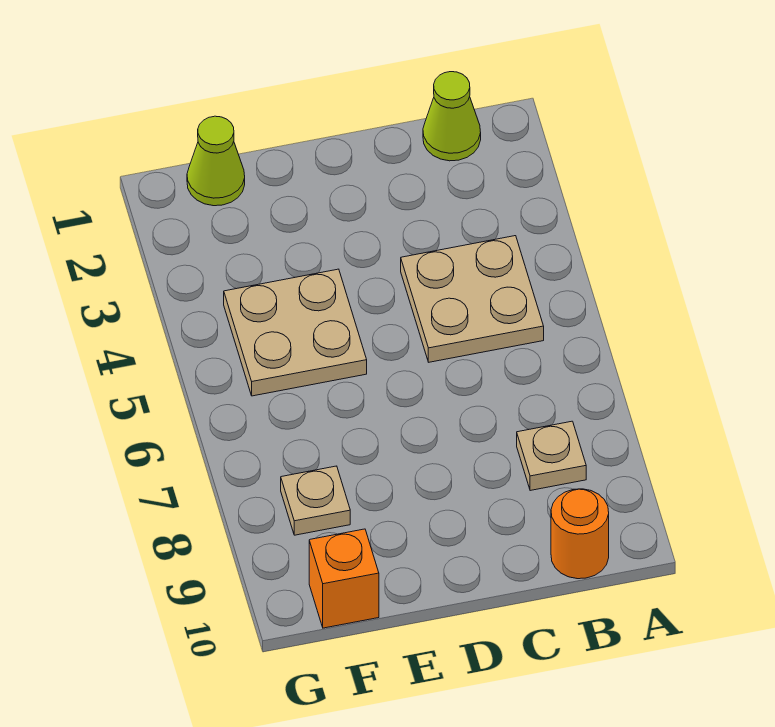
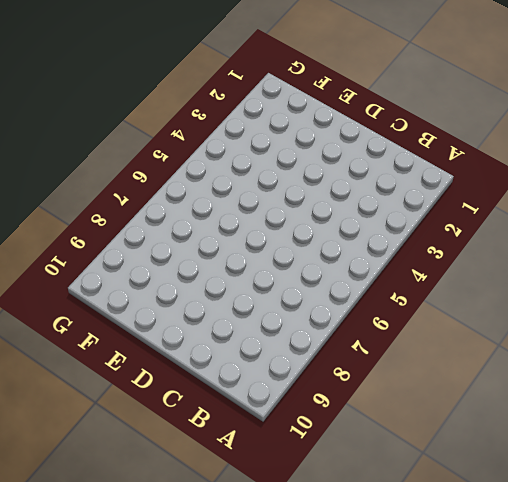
none -> lime cone B1 level 1
none -> tan plate B4:C5 level 1

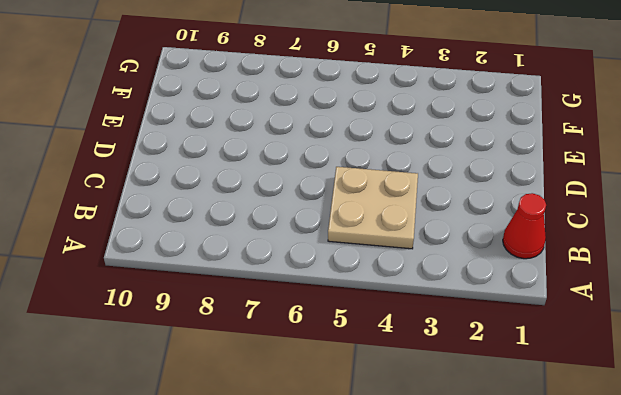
red cone B1 level 1 -> lime cone B1 level 1
none -> tan plate B8 level 1
none -> orange round brick B10 level 1

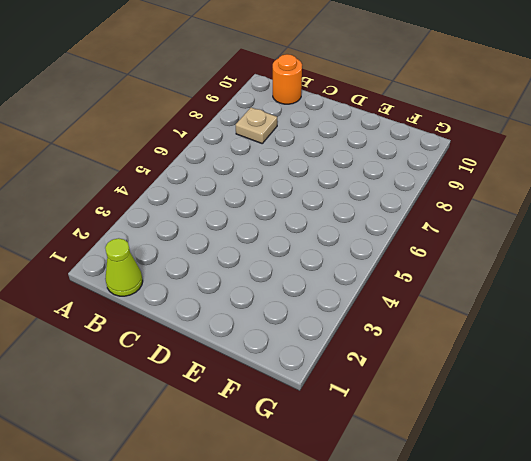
none -> tan plate B4:C5 level 1
none -> tan plate E4:F5 level 1

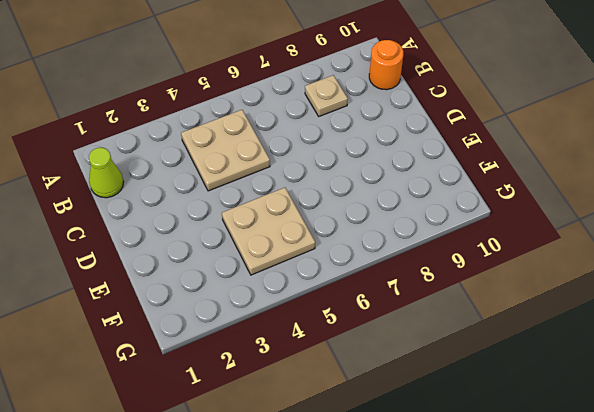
none -> lime cone F1 level 1
none -> tan plate F8 level 1

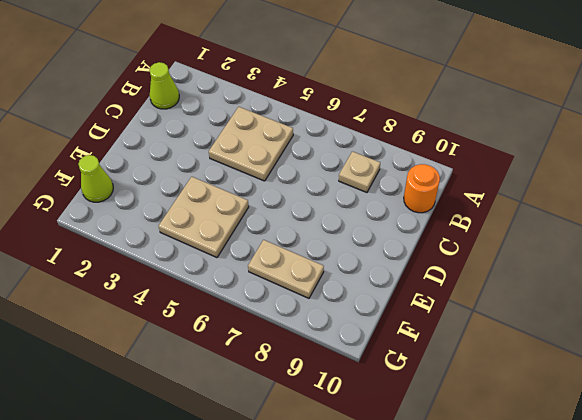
tan plate F7:F8 level 1 -> tan plate F8 level 1
none -> orange brick F10 level 1

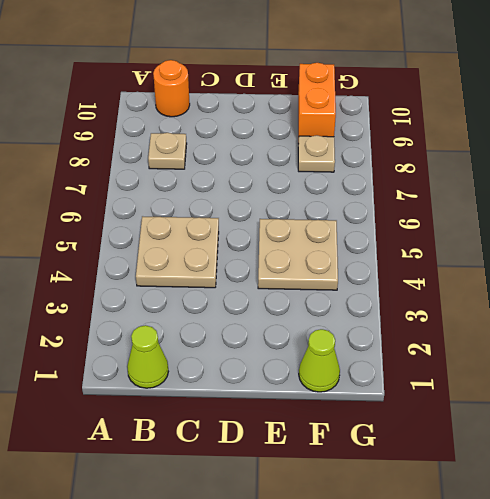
orange brick F9:F10 level 1 -> orange brick F10 level 1

